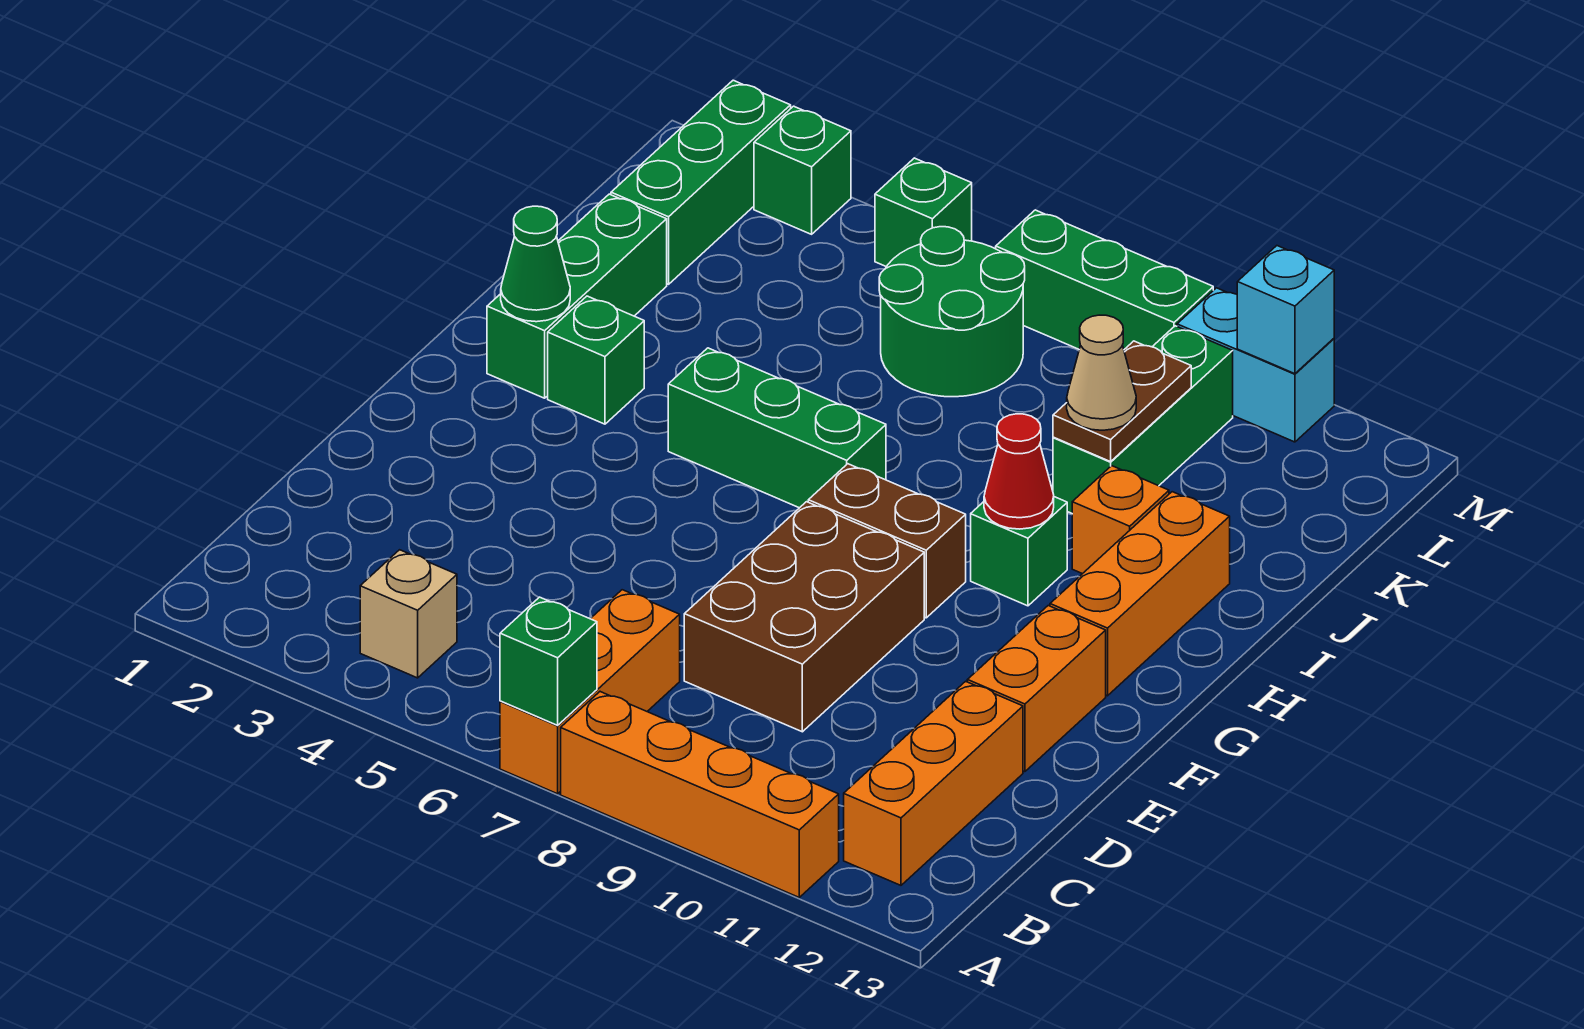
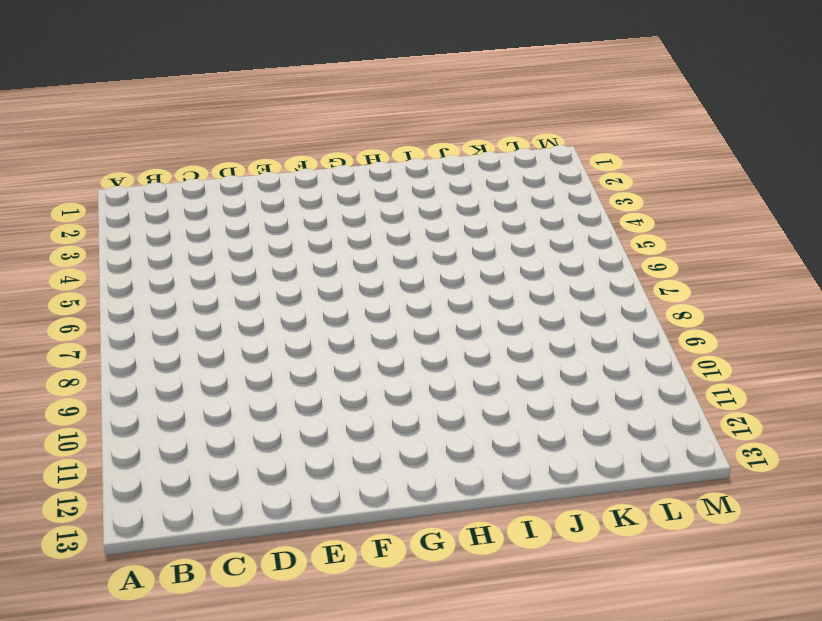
none -> orange brick A7:C7 level 1
none -> orange brick A8:A11 level 1
none -> tan brick B4 level 1

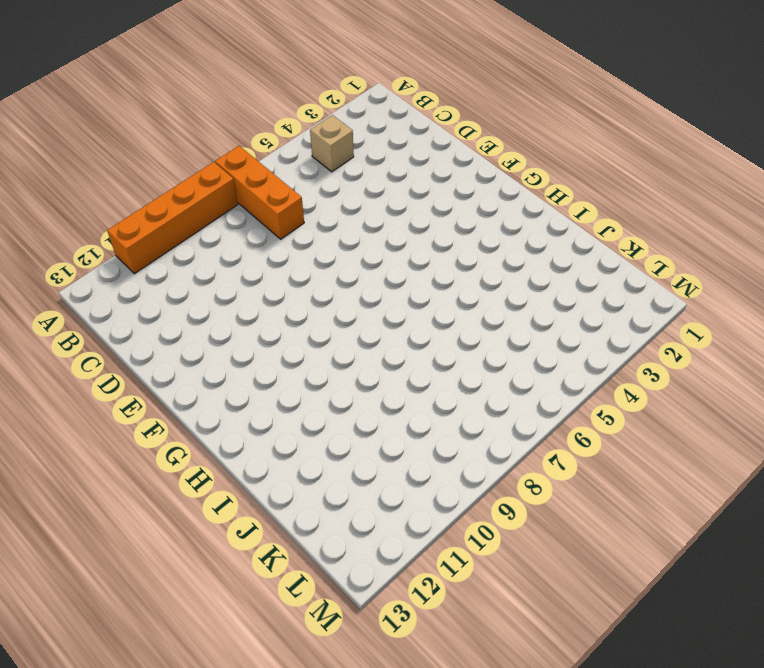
none -> orange brick B12:D12 level 1
none -> brown brick D8:F9 level 1
none -> orange brick E12:F12 level 1

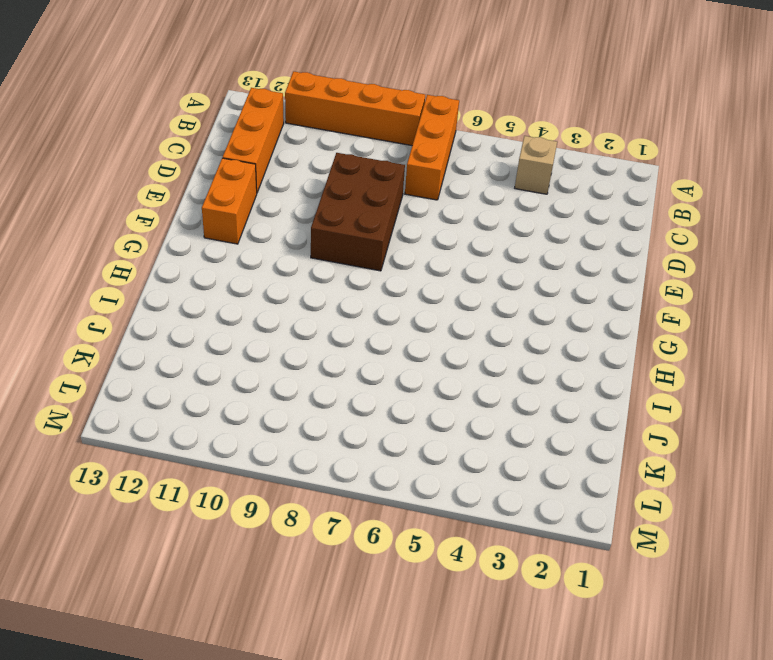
none -> brown brick G8:G9 level 1
none -> orange brick G12:I12 level 1
none -> green brick H2:J2 level 1

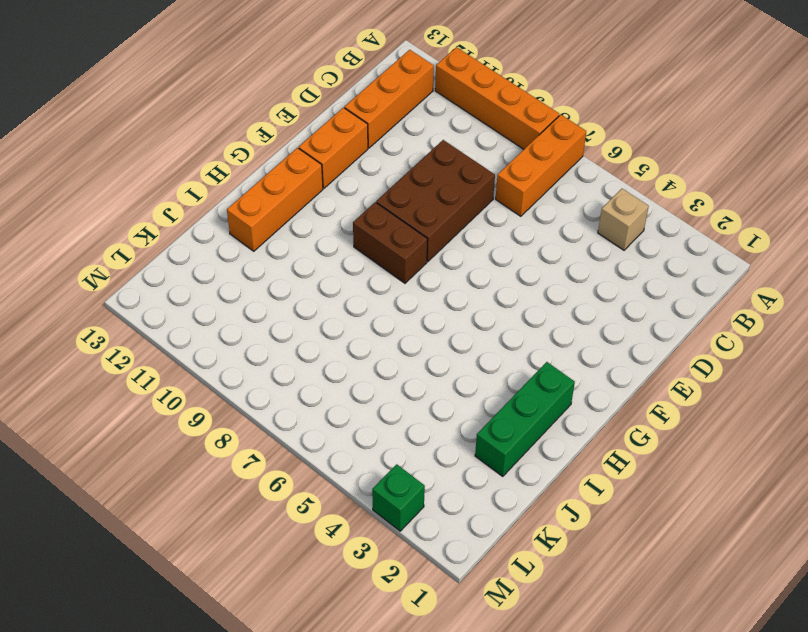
none -> green brick H3 level 1
none -> green brick H5:H7 level 1
none -> green brick H10 level 1

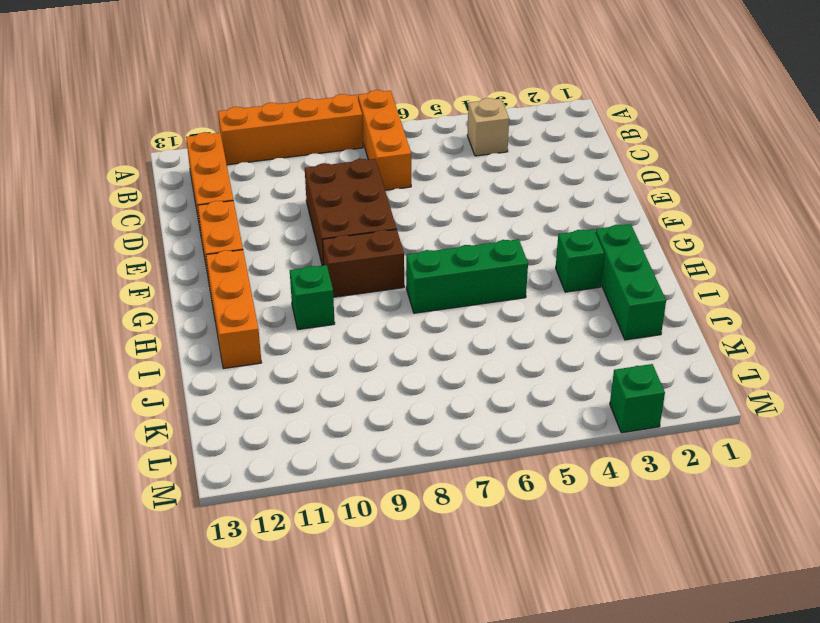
none -> orange brick I11 level 1
none -> green brick J10:L10 level 1
none -> green brick K2:M2 level 1

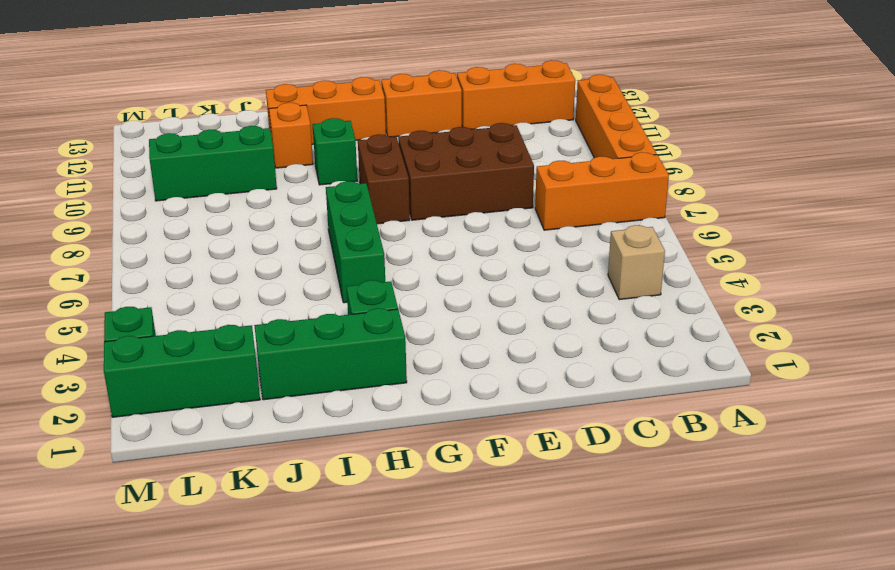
none -> green round brick K6:L7 level 1
none -> green brick M5 level 1
none -> green brick M7:M9 level 1

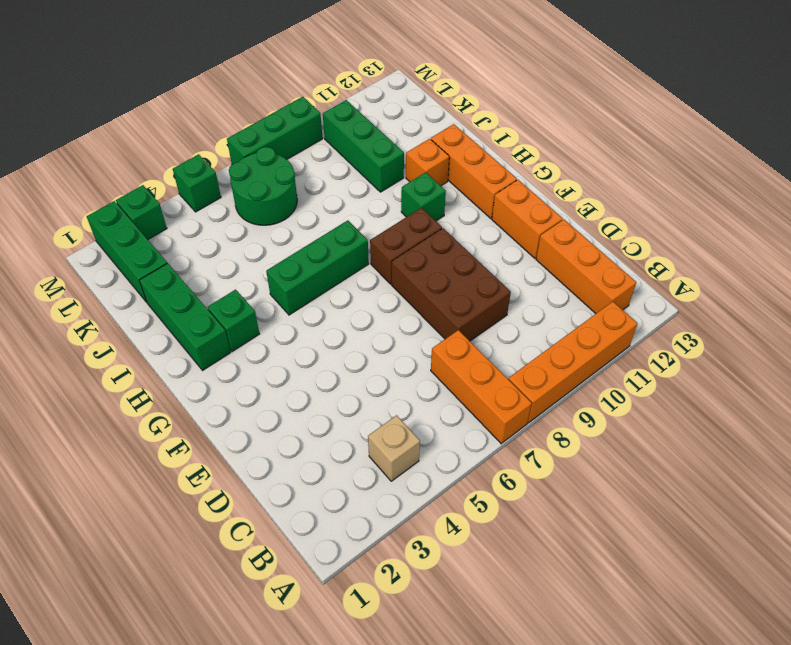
none -> cyan brick M10:M11 level 1
none -> green brick A7 level 2
none -> green cone H2 level 2

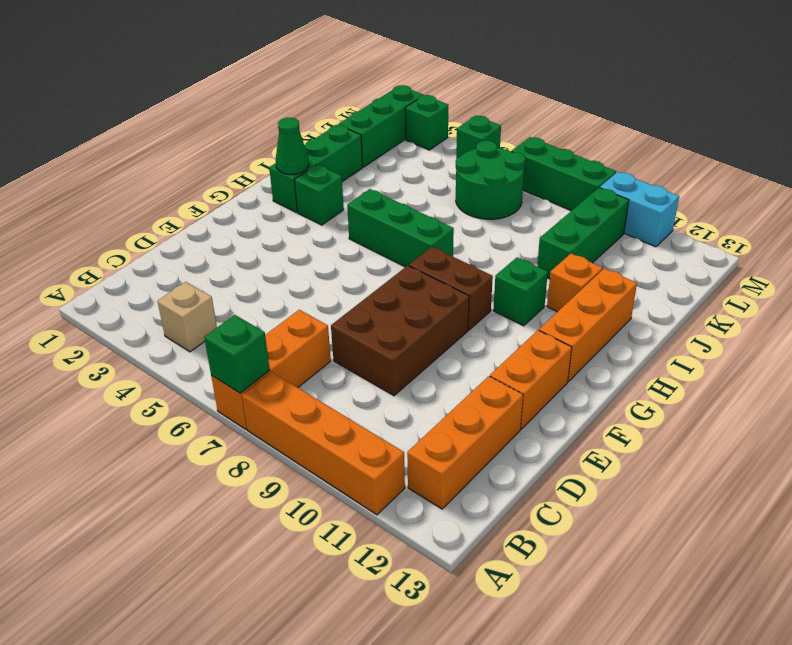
none -> red cone H10 level 2
none -> brown plate J10:K10 level 2
none -> cyan brick M11 level 2

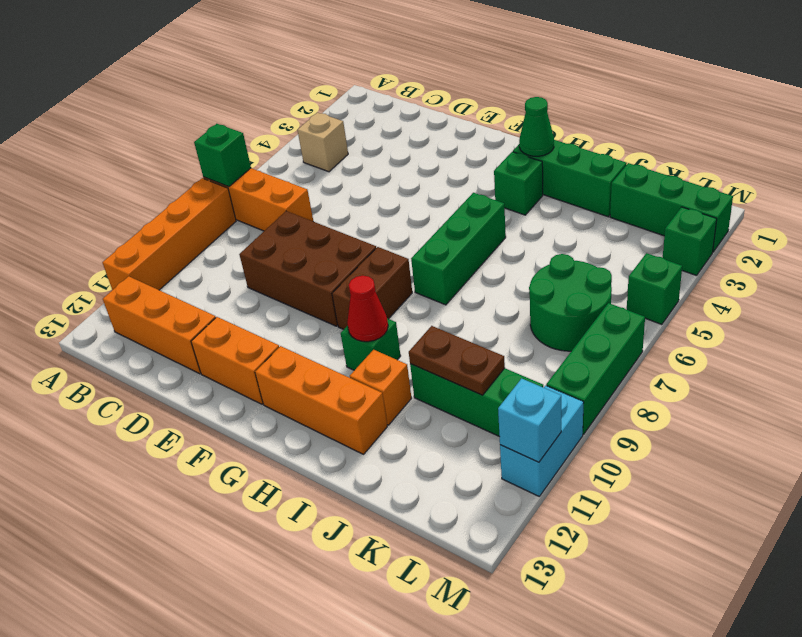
none -> tan cone J10 level 3

